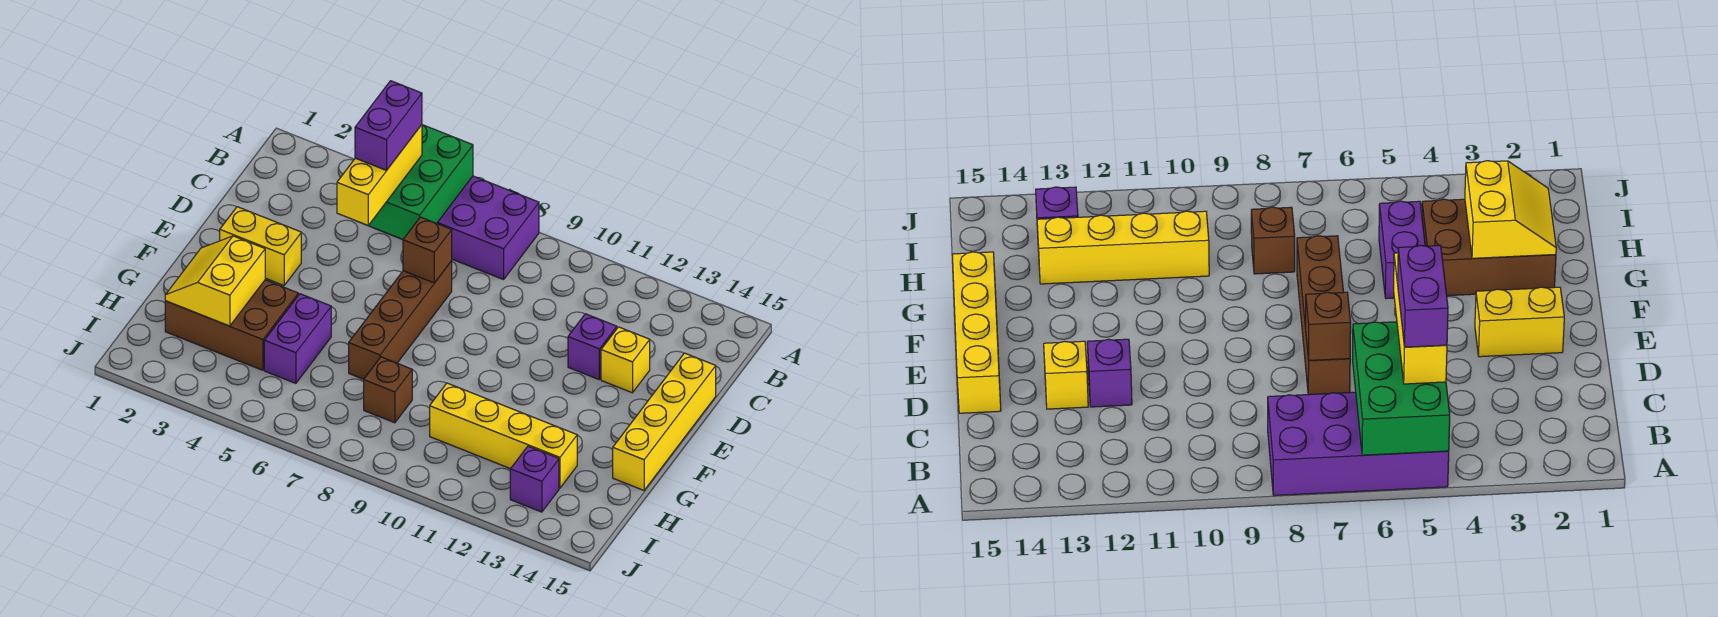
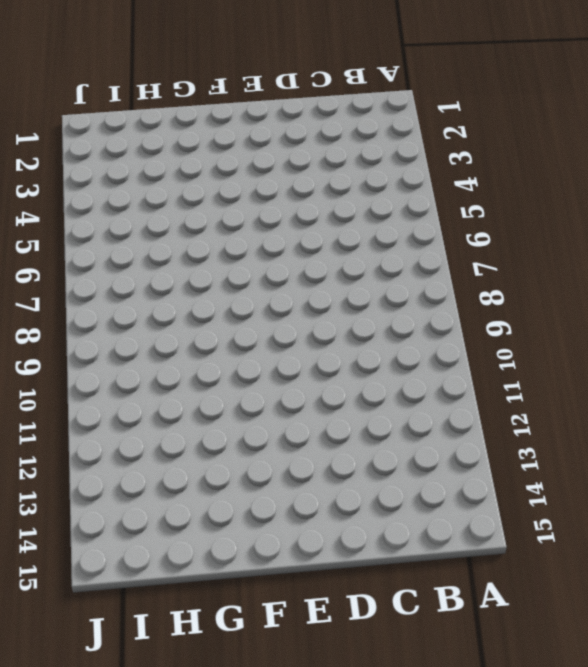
none -> purple brick A5:B8 level 1
none -> brown brick D7:G7 level 1
none -> purple brick D12 level 1

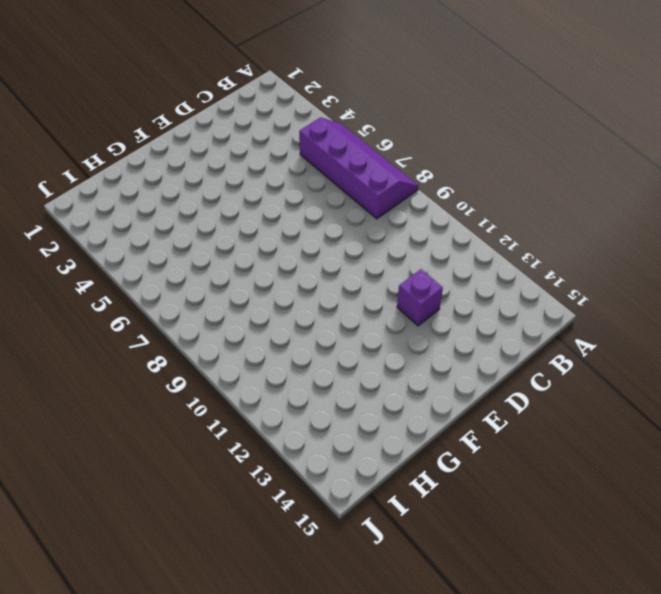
purple slope A5:B8 level 1 top B -> purple brick A5:B8 level 1
none -> brown brick D7:G7 level 1
none -> yellow brick D13 level 1
none -> yellow brick D15:G15 level 1

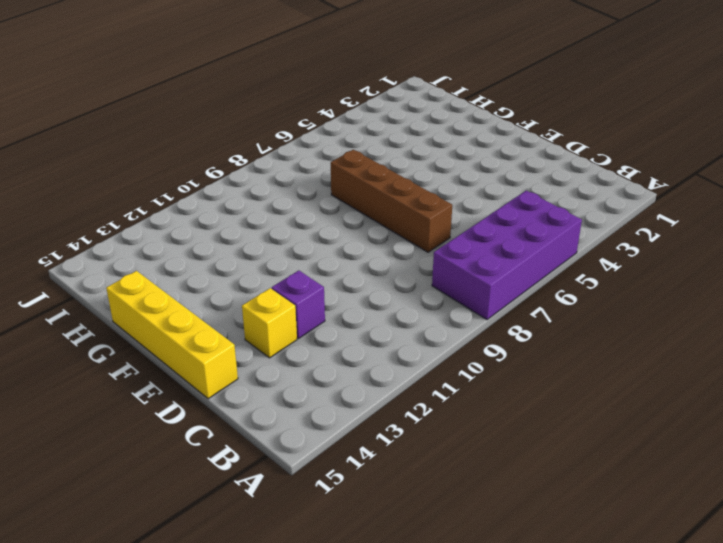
none -> yellow brick E2:E3 level 1
none -> brown brick G2:H4 level 1
none -> purple brick G5:H5 level 1

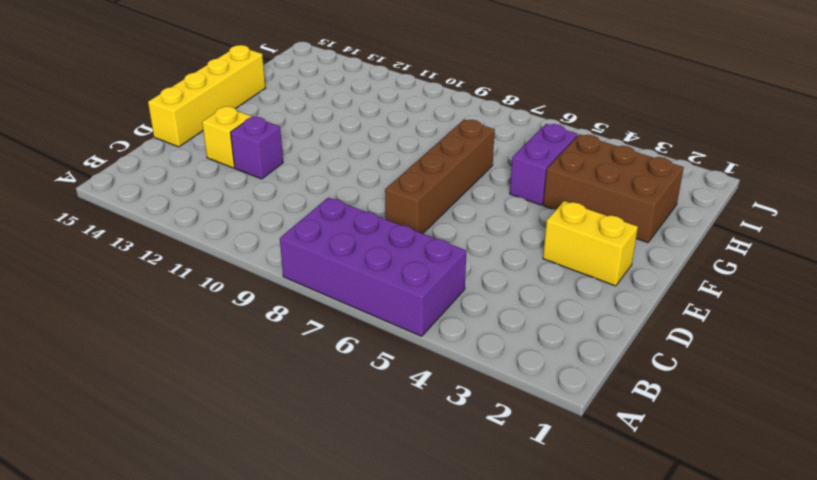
none -> brown brick H8 level 1
none -> yellow brick H10:H13 level 1
none -> purple brick I13 level 1

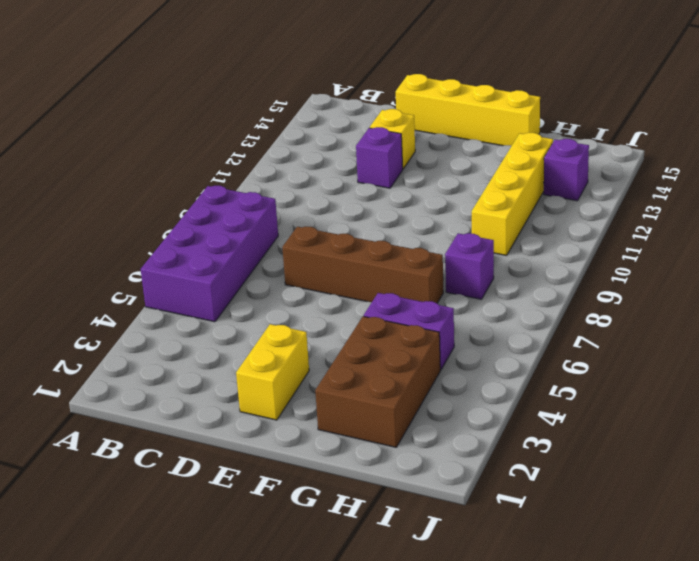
purple brick H8 level 1 -> brown brick H8 level 1
none -> green brick A5:C6 level 2
none -> brown brick D7 level 2
none -> yellow slope G2:H3 level 2 top 3

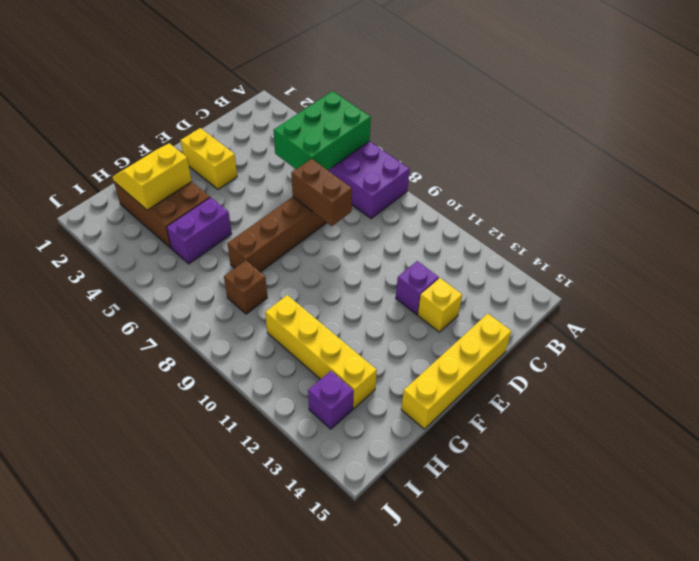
brown brick D7:D8 level 2 -> brown brick D7 level 2
none -> yellow brick B5:D5 level 3
none -> purple brick B5:C5 level 4

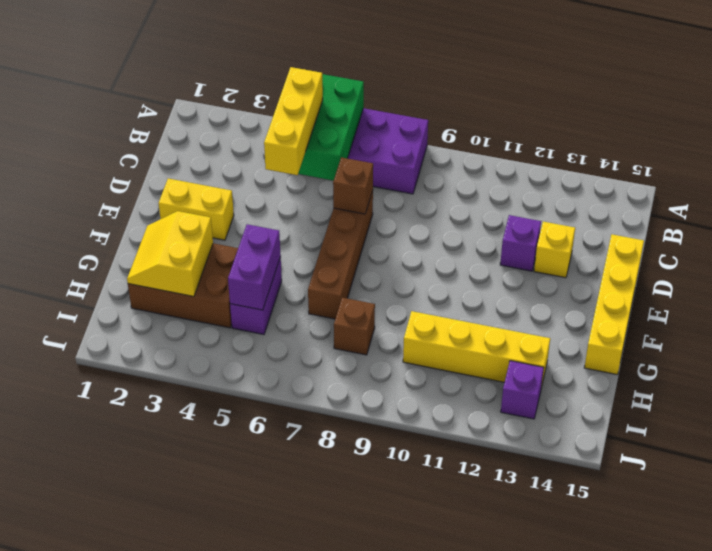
purple brick G5:H5 level 2 -> purple brick B5:C5 level 4

